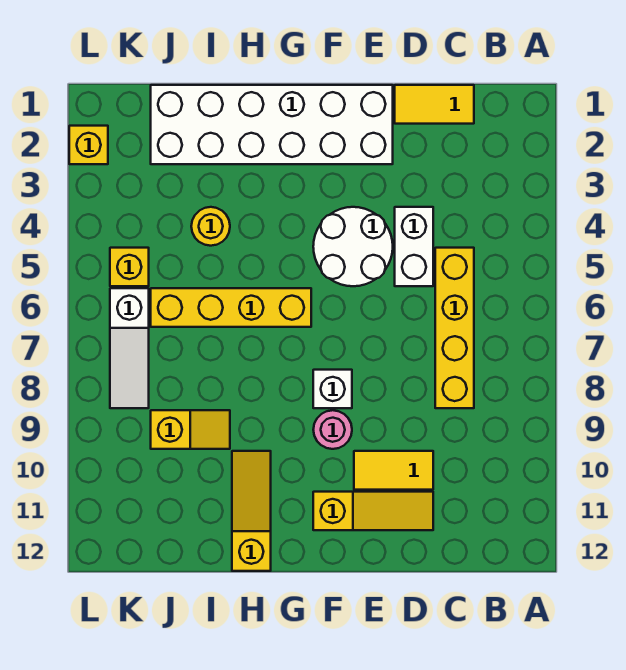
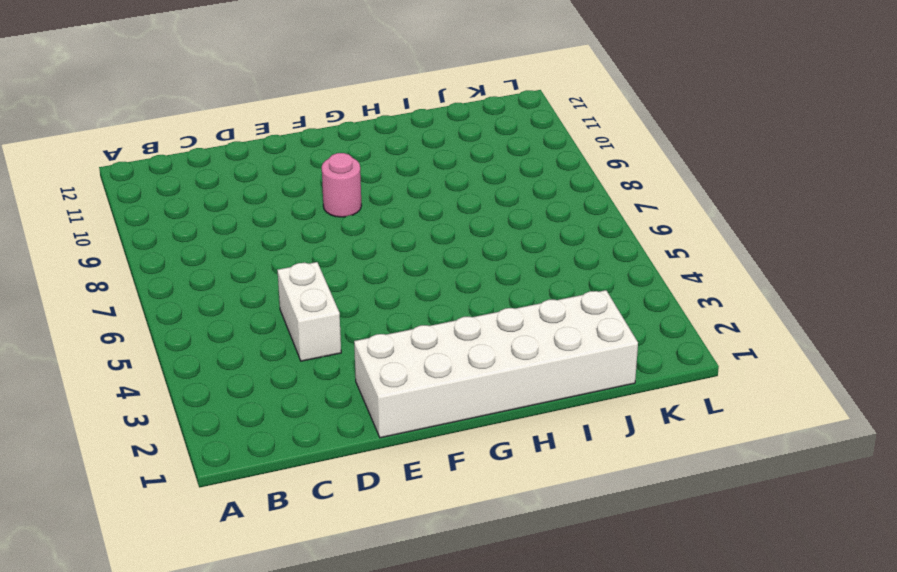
none -> yellow tile C1:D1 level 1
none -> yellow brick C5:C8 level 1
none -> yellow tile D10:E10 level 1

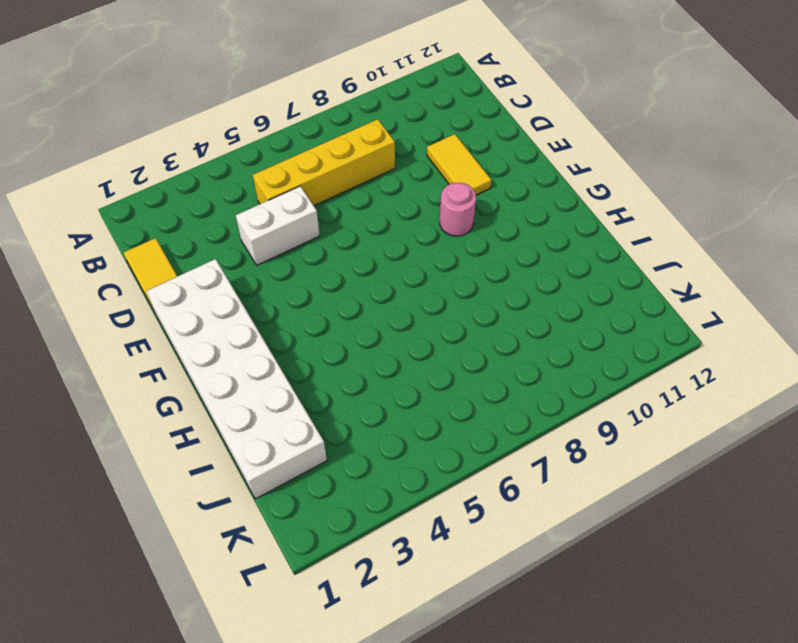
none -> yellow slope D11:F11 level 1 top F
none -> white round brick E4:F5 level 1
none -> white brick F8 level 1

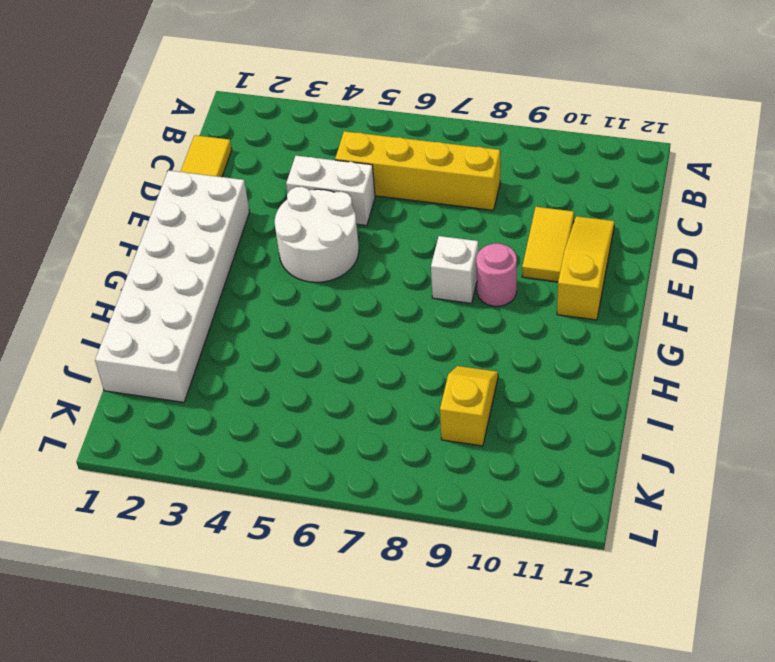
none -> yellow brick G6:J6 level 1
none -> yellow slope H10:H12 level 1 top 12
none -> yellow round brick I4 level 1

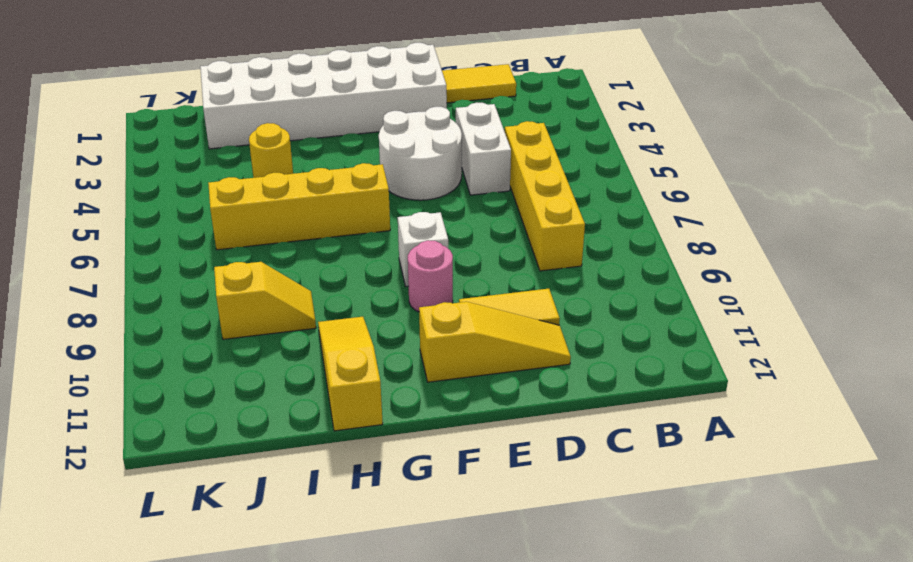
none -> yellow brick K5 level 1
none -> white slope K6:K8 level 1 top 6
none -> yellow brick L2 level 1

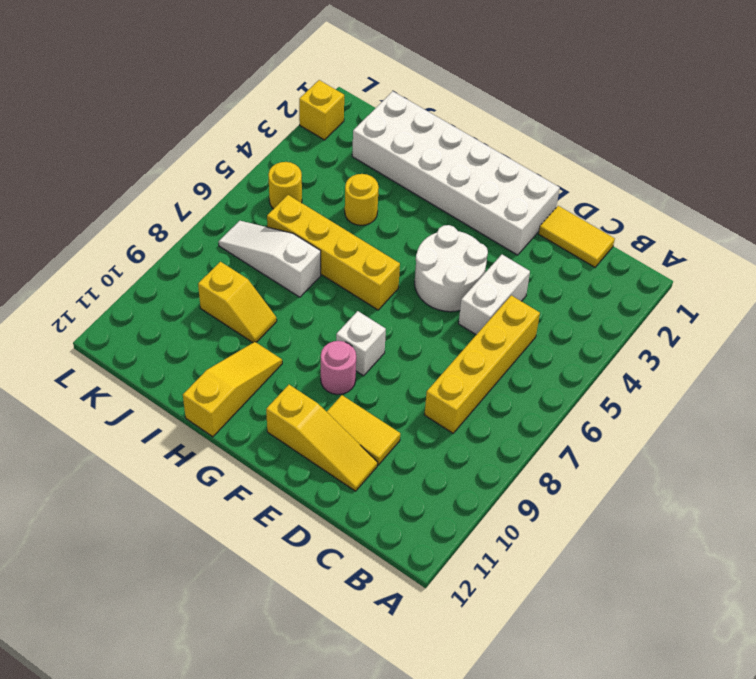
white slope I7:K7 level 1 top I -> white slope K6:K8 level 1 top 6
yellow round brick K5 level 1 -> yellow brick K5 level 1

